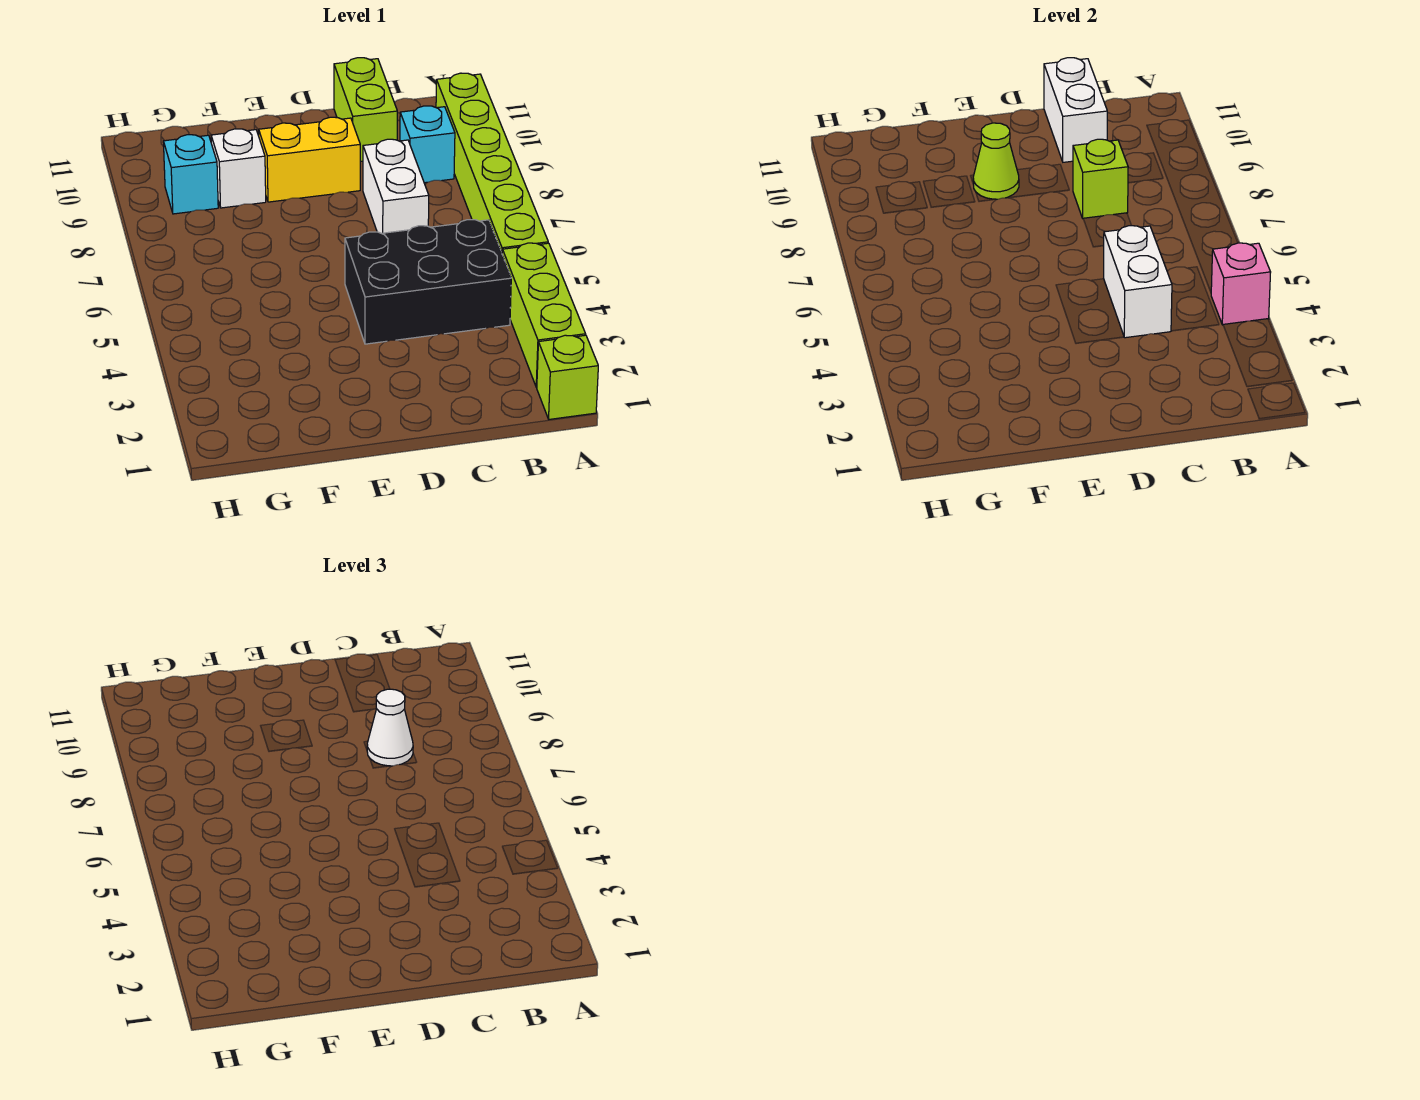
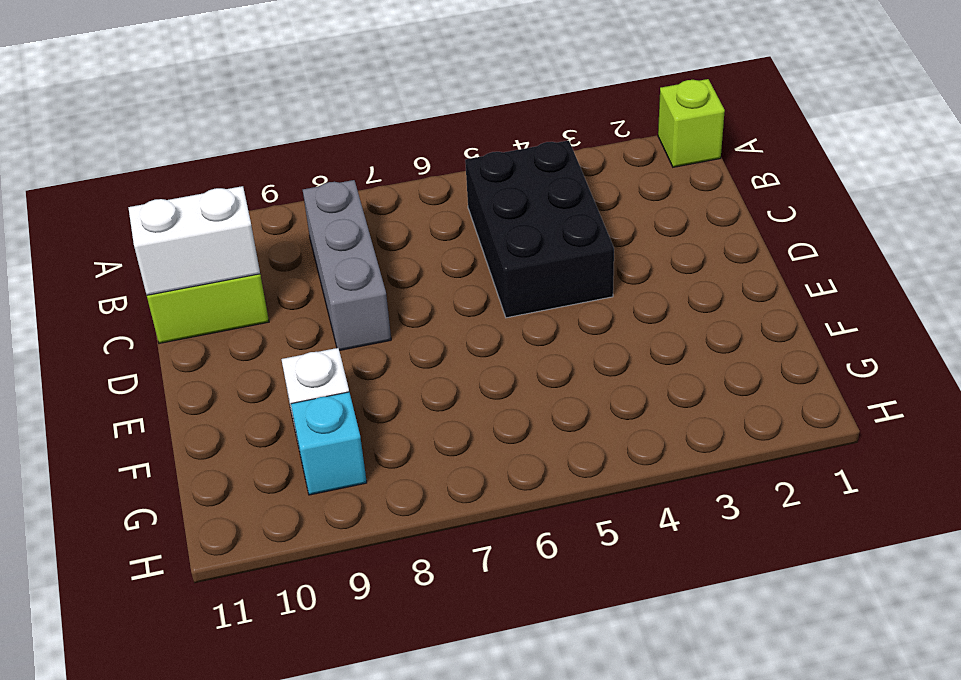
grey brick B8:D8 level 1 -> white brick C7:C8 level 1
none -> lime brick A2:A4 level 1
none -> lime brick A5:A10 level 1
none -> cyan brick B9 level 1

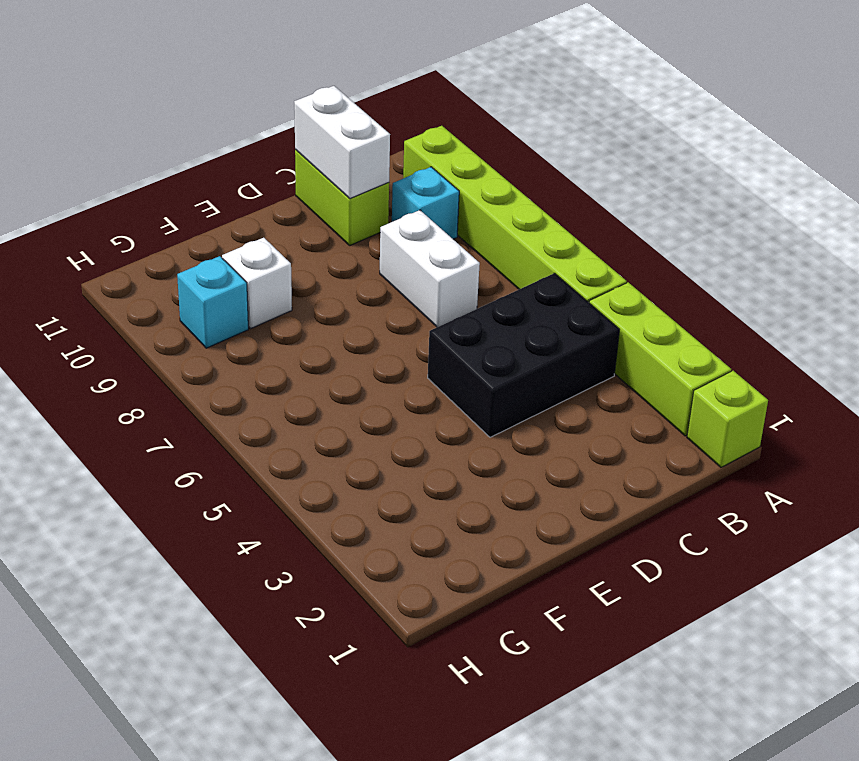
none -> yellow brick D9:E9 level 1
none -> pink brick A4 level 2
none -> white brick C4:C5 level 2

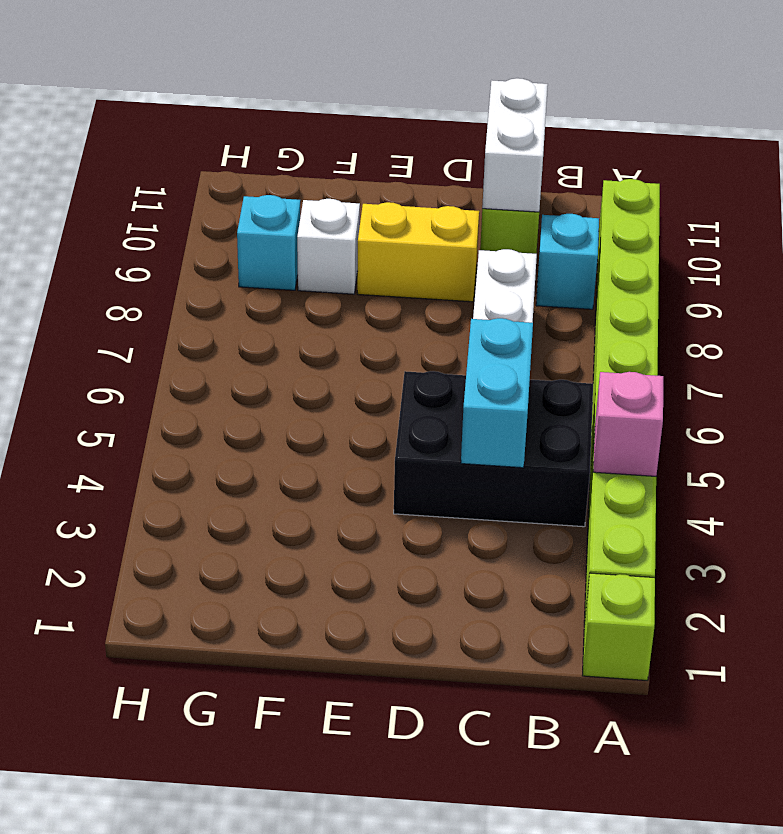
cyan brick C4:C5 level 2 -> white brick C4:C5 level 2
none -> lime brick C8 level 2
none -> lime cone E9 level 2
none -> white cone C8 level 3

